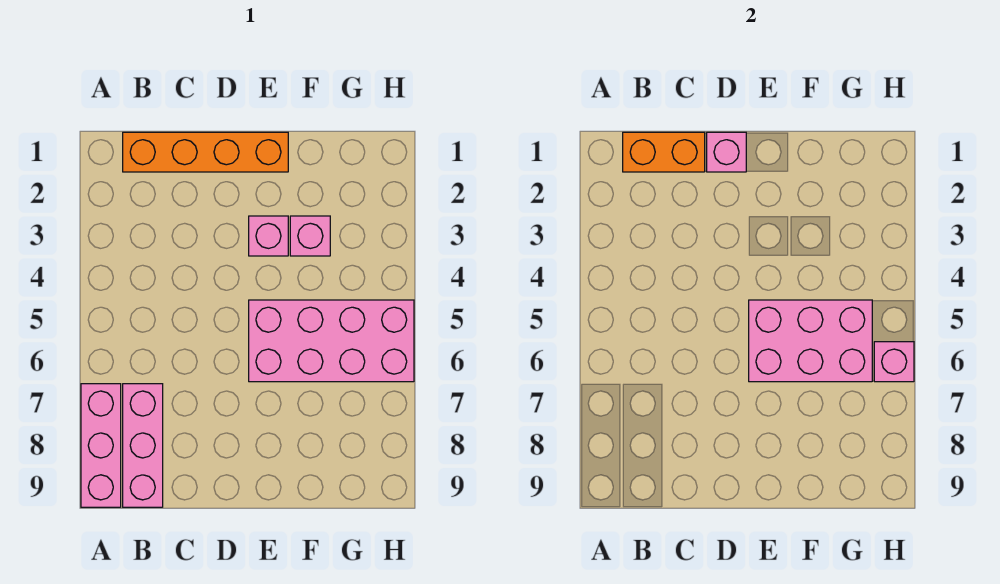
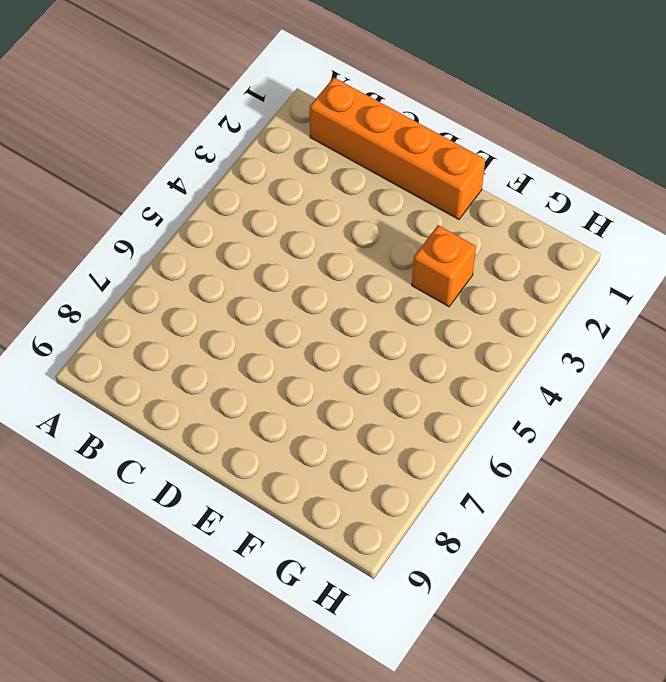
orange brick F3 level 1 -> pink brick F3 level 1
none -> pink brick A7:A9 level 1
none -> pink brick B7:B9 level 1

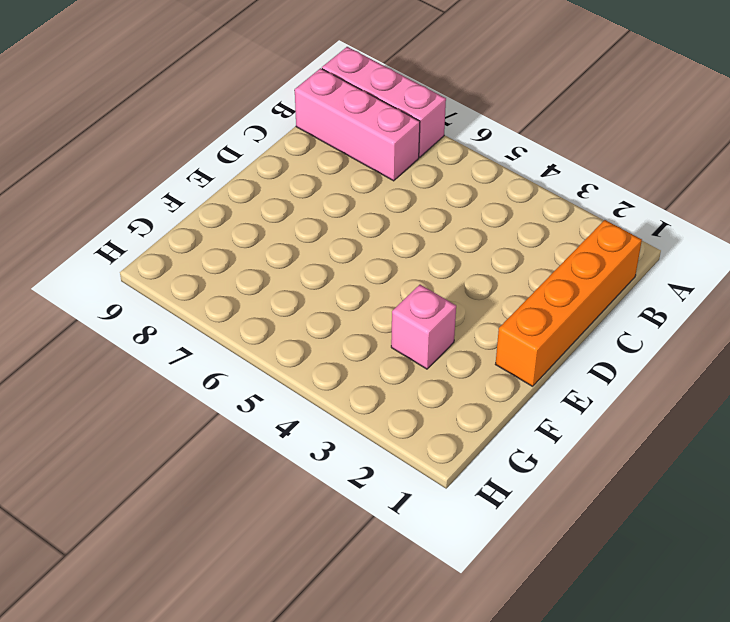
none -> pink brick E3 level 1
none -> pink brick E5:H6 level 1

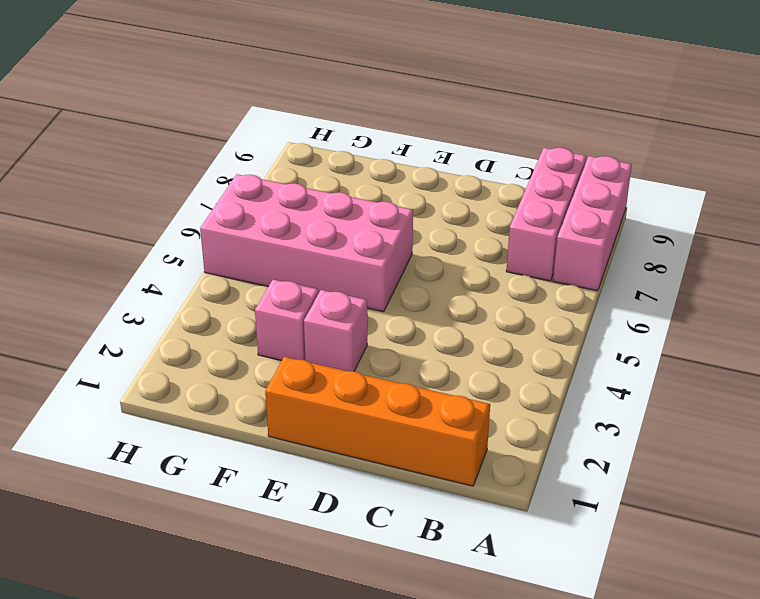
none -> orange brick B1:C1 level 2
none -> pink brick D1 level 2

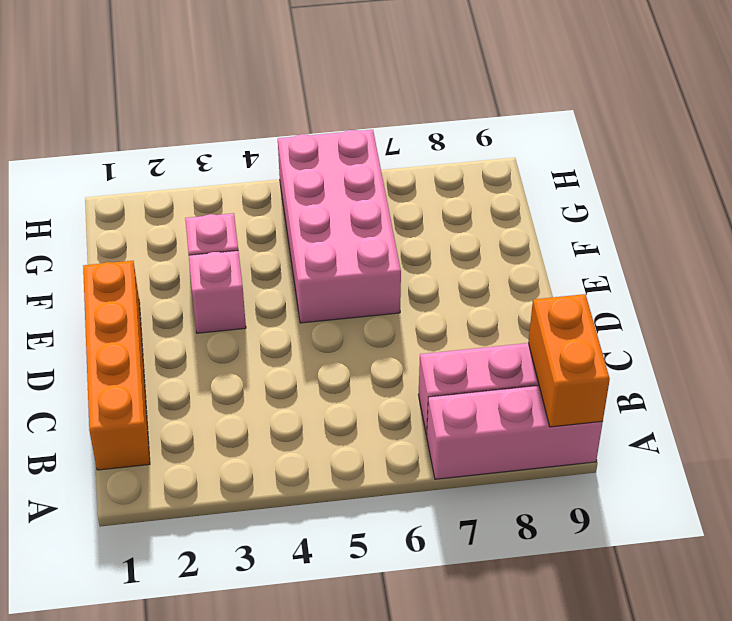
orange brick A9:B9 level 2 -> orange brick B1:C1 level 2
none -> pink brick D1 level 2
none -> pink brick E5:G6 level 2

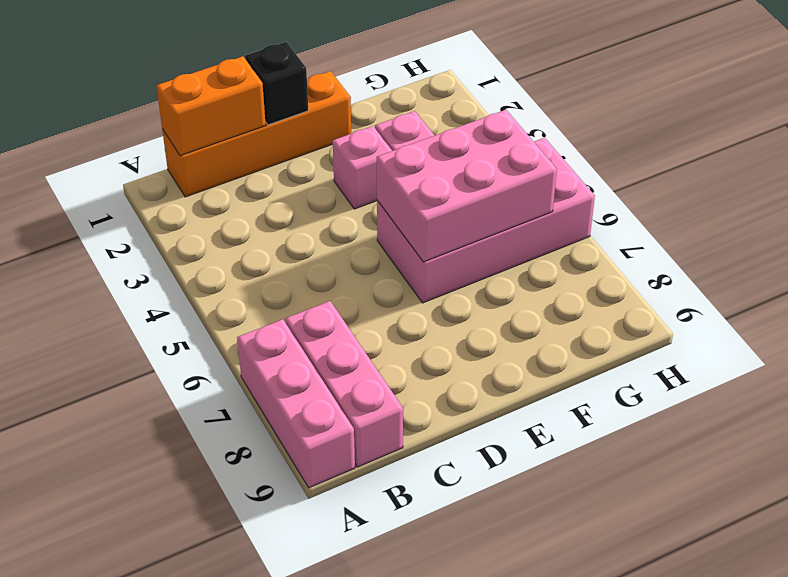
black brick D1 level 2 -> pink brick D1 level 2
none -> pink brick H6 level 2

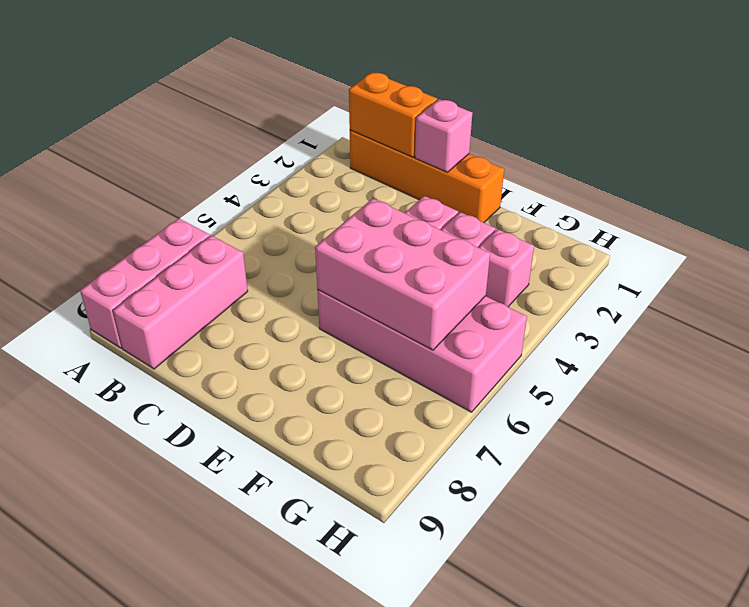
pink brick G3 level 1 -> pink brick H6 level 2

